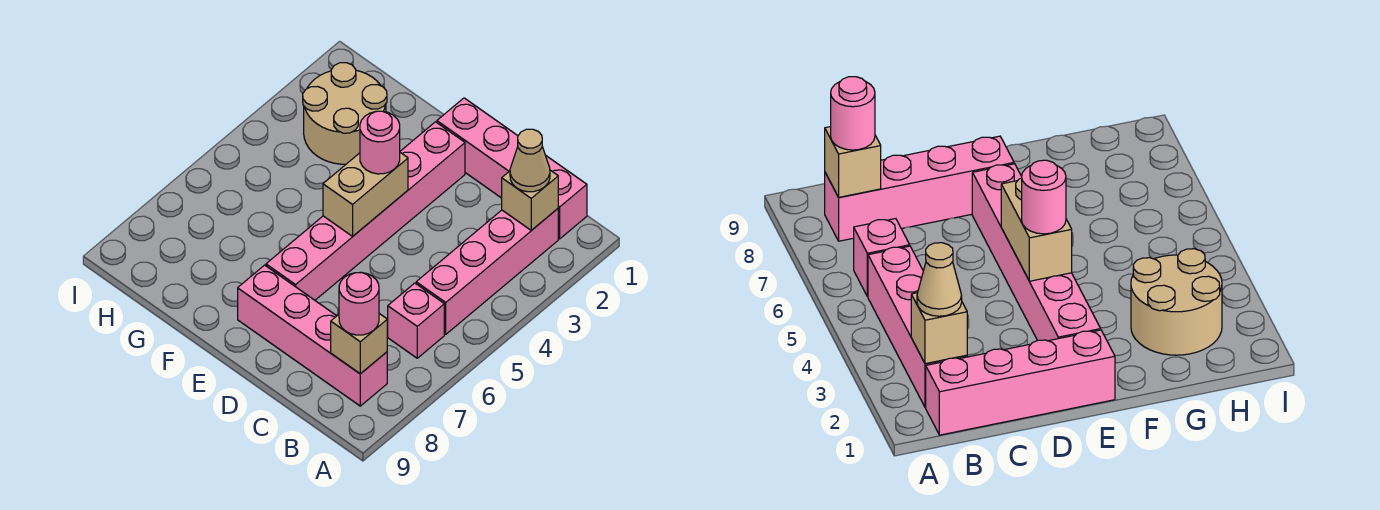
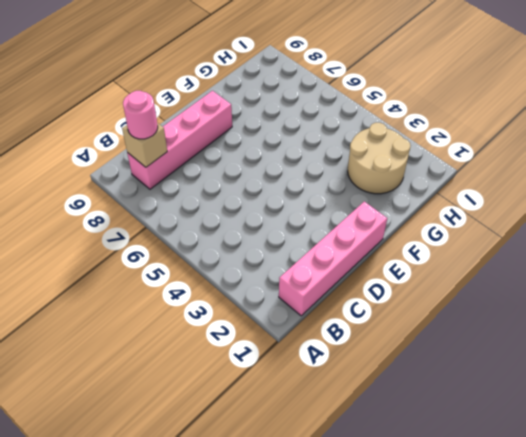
none -> pink brick B2:B5 level 1
none -> pink brick B6 level 1
none -> pink brick E2:E7 level 1

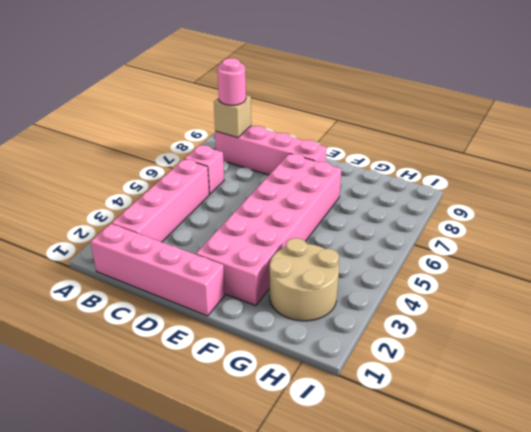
pink brick E2:F7 level 1 -> pink brick E2:E7 level 1
none -> tan brick B2 level 2
none -> tan brick E4:E5 level 2
none -> tan cone B2 level 3

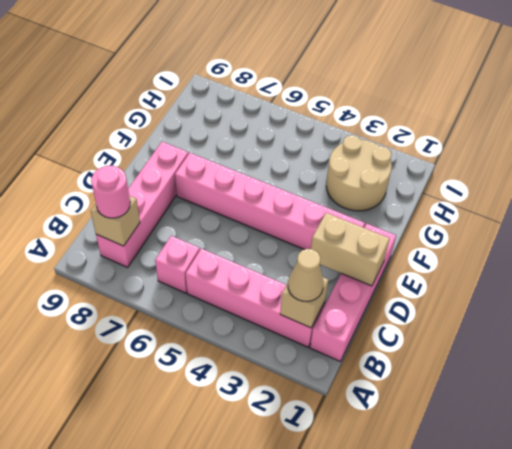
tan brick D1:D2 level 2 -> tan brick E4:E5 level 2
none -> pink round brick E4 level 3

